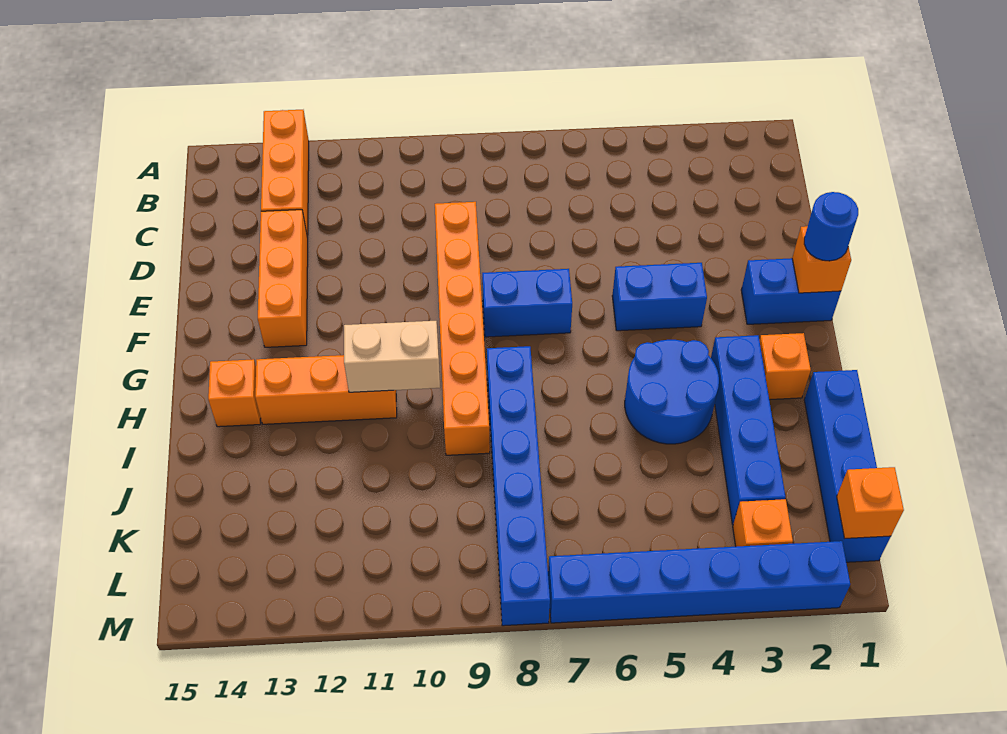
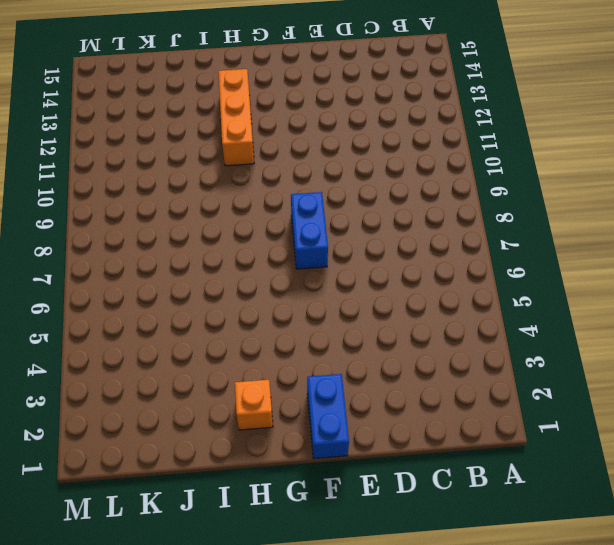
none -> orange brick A13:C13 level 1
none -> orange brick D9:I9 level 1
none -> orange brick D13:F13 level 1

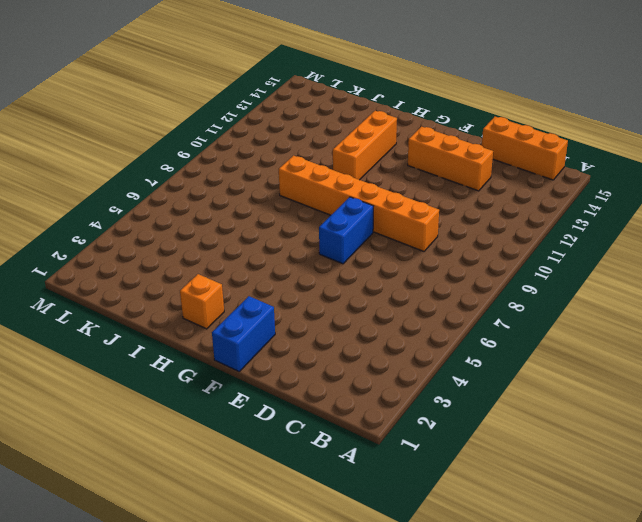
orange brick B15:D15 level 1 -> orange brick A13:C13 level 1
none -> blue brick F4:F5 level 1
none -> blue brick H3:K3 level 1
none -> blue round brick H4:I5 level 1

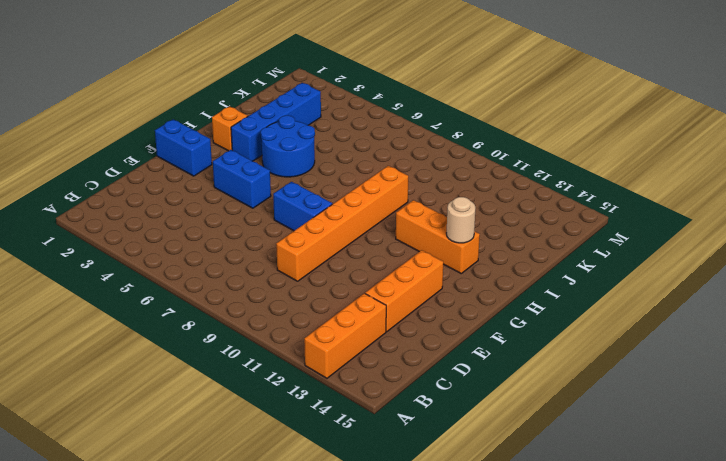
tan round brick H13 level 2 -> none
none -> blue brick H8:M8 level 1
none -> orange brick H14 level 1
none -> blue brick I1:L1 level 1

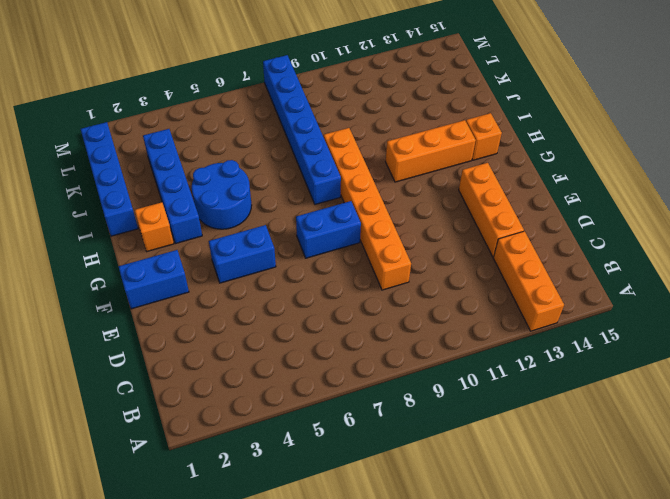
none -> orange brick L3 level 1
none -> blue brick M2:M7 level 1
none -> orange brick F1 level 2

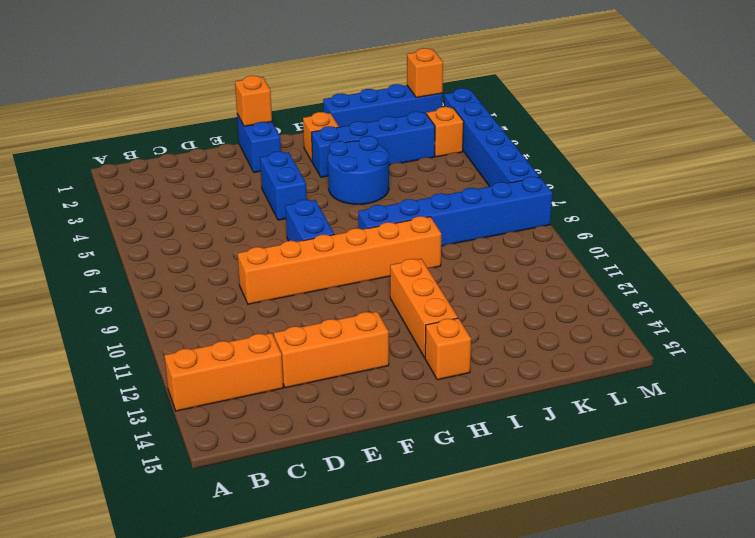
none -> tan brick H10:H11 level 2
none -> blue round brick F1 level 3

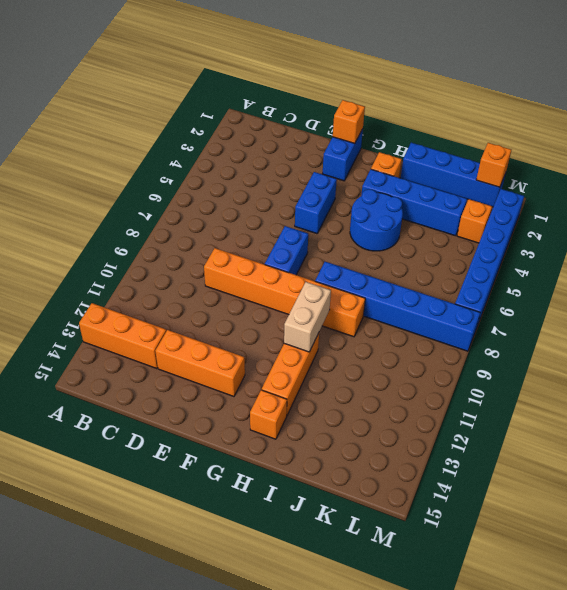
none -> blue round brick F1 level 3

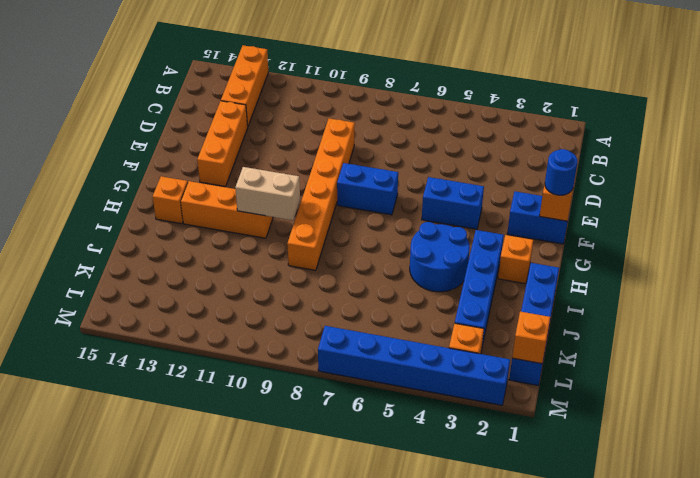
none -> blue brick H8:M8 level 1

